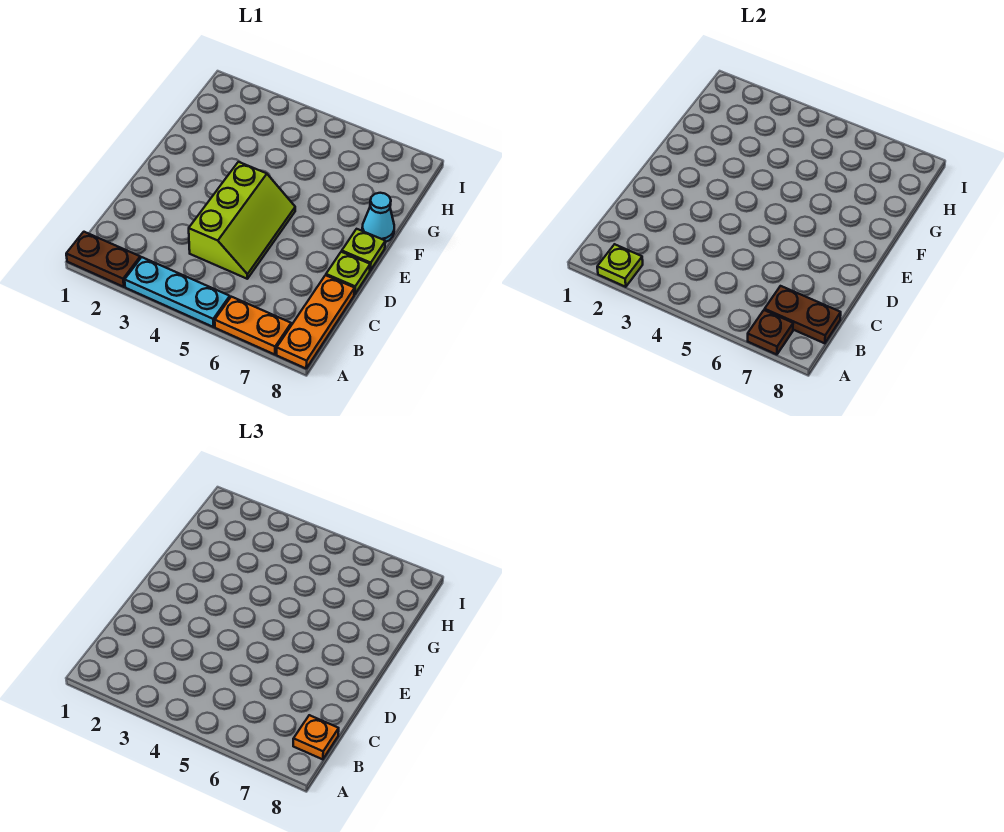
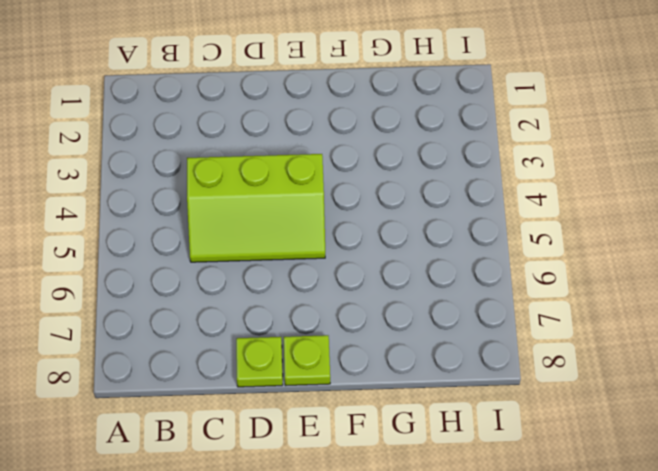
none -> brown plate A1:A2 level 1
none -> cyan plate A3:A5 level 1
none -> orange plate A6:A7 level 1

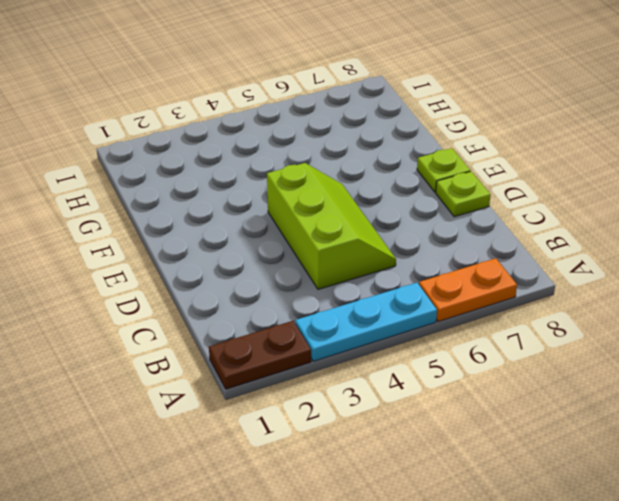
none -> orange plate A8:C8 level 1
none -> cyan cone F8 level 1
none -> lime plate A2 level 2

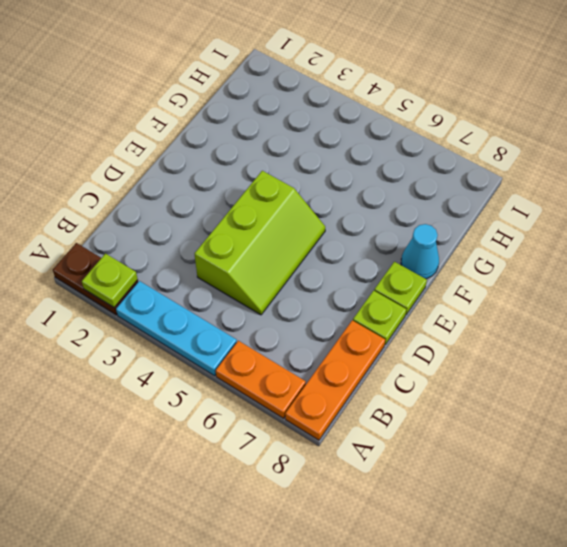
none -> brown plate A7 level 2
none -> brown plate B7:B8 level 2
none -> orange plate B8 level 3

